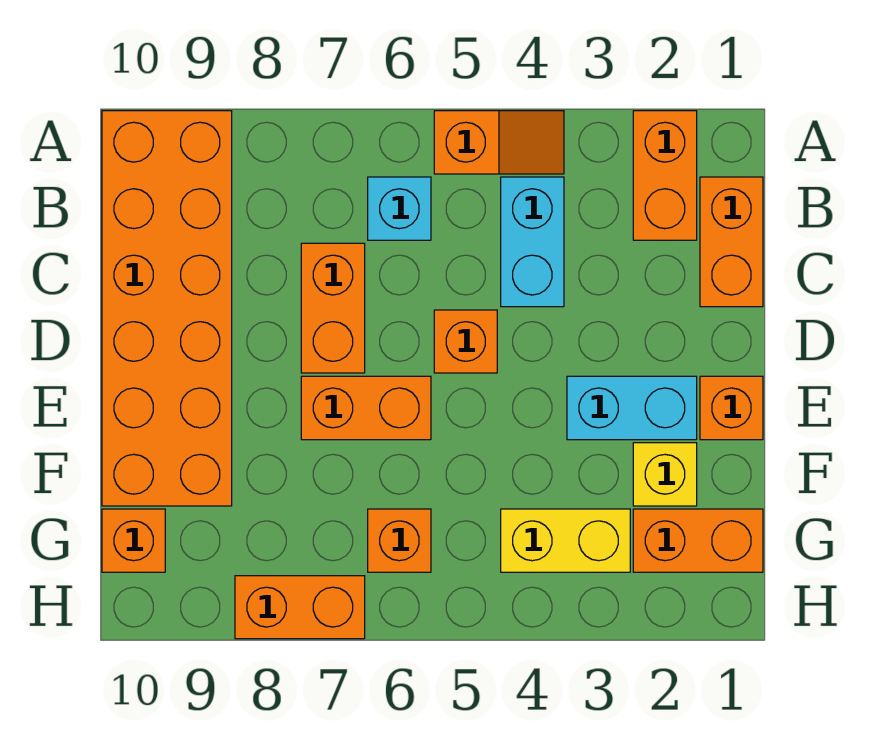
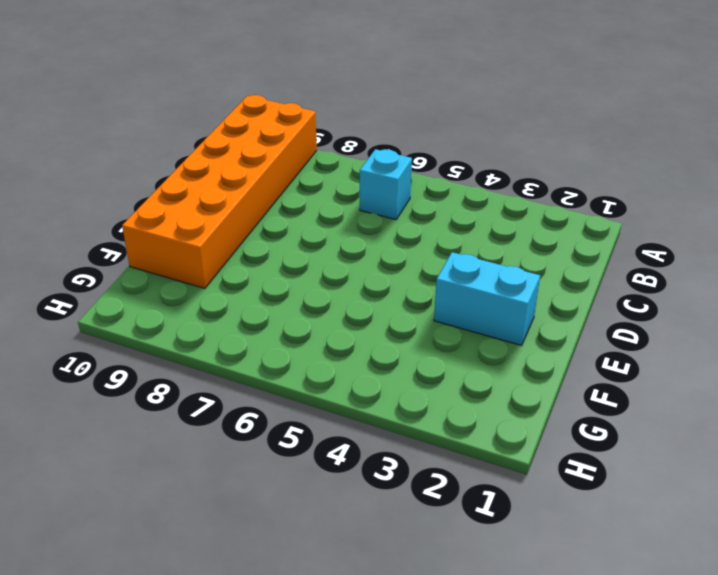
none -> orange brick A2:B2 level 1
none -> orange slope A4:A5 level 1 top 5
none -> orange brick B1:C1 level 1

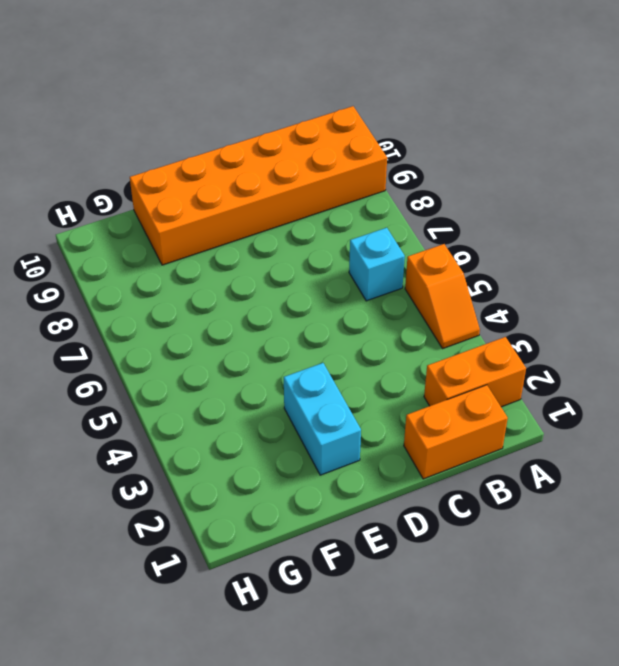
none -> cyan brick B4:C4 level 1
none -> orange brick C7:D7 level 1
none -> orange brick D5 level 1

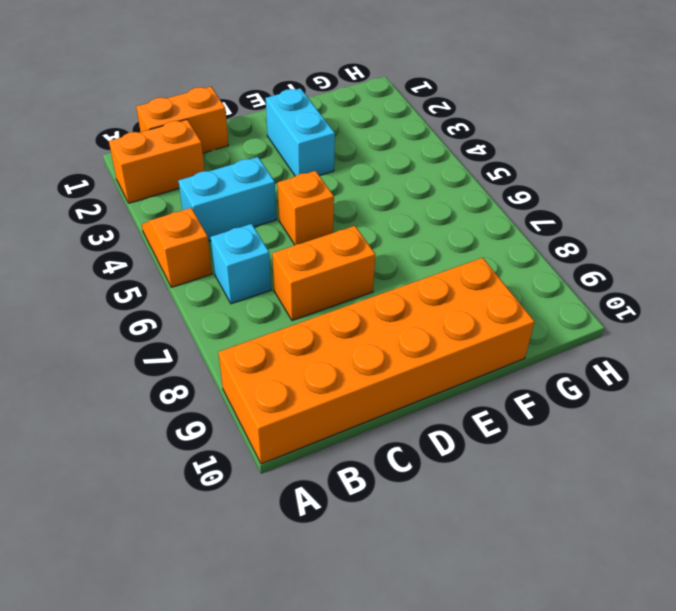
none -> orange brick E1 level 1
none -> orange brick E6:E7 level 1
none -> yellow brick F2 level 1

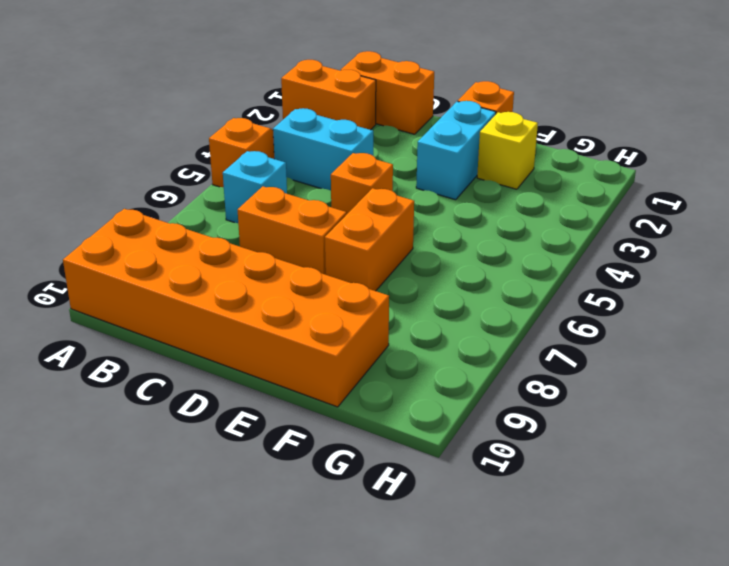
none -> orange brick G1:G2 level 1
none -> yellow brick G3:G4 level 1
none -> orange brick G6 level 1

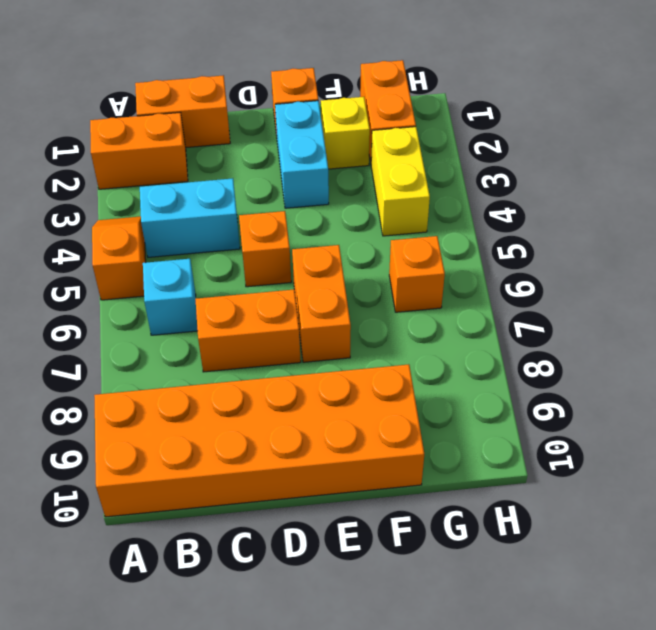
none -> orange brick G10 level 1
none -> orange brick H7:H8 level 1

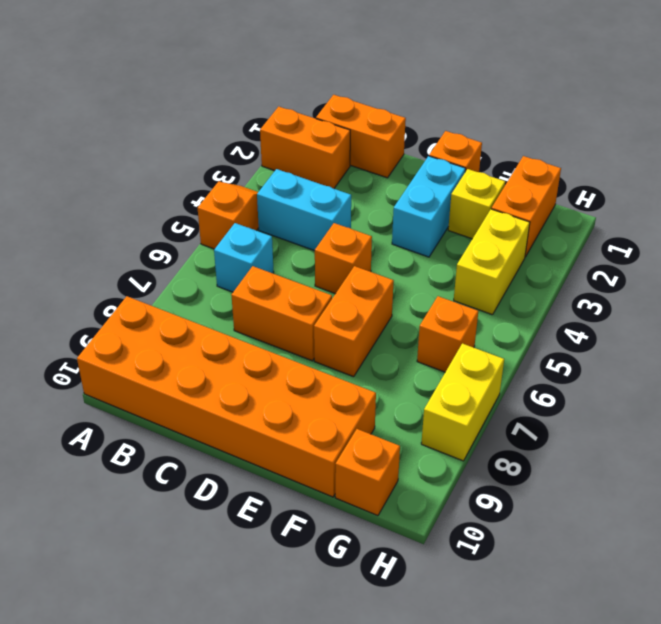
yellow brick H7:H8 level 1 -> orange brick H7:H8 level 1

